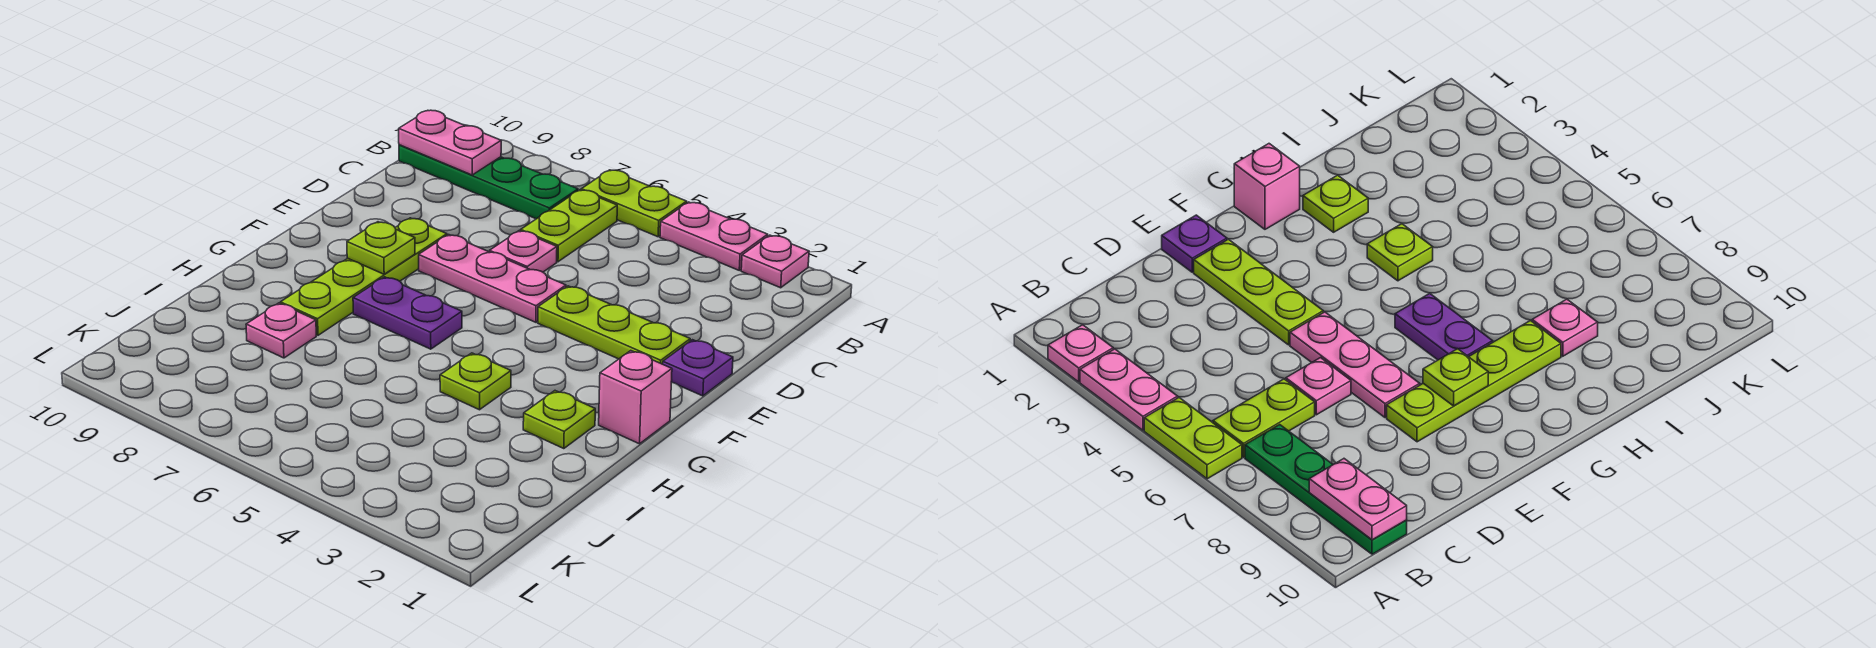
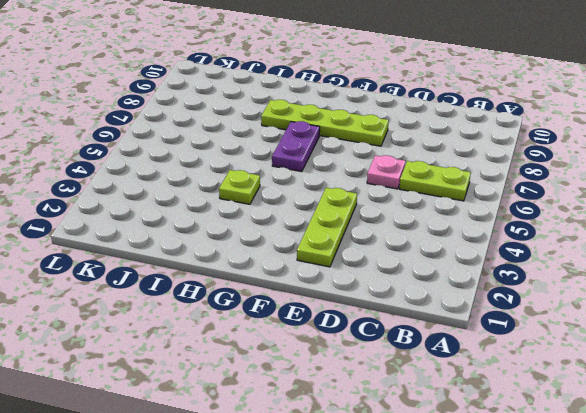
none -> pink plate A2 level 1
none -> pink plate A3:A4 level 1
none -> lime plate A5:A6 level 1

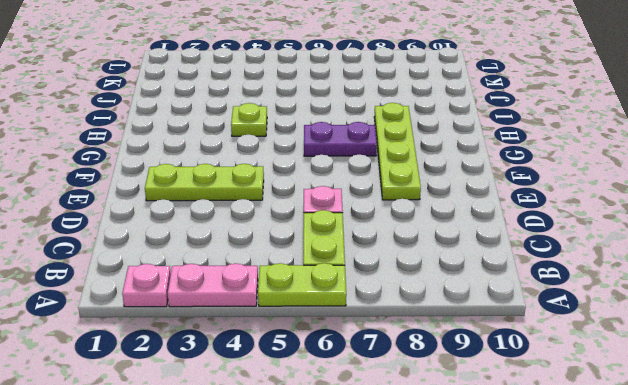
none -> green plate B7:B10 level 1
none -> purple plate E1 level 1
none -> pink plate E5:E7 level 1

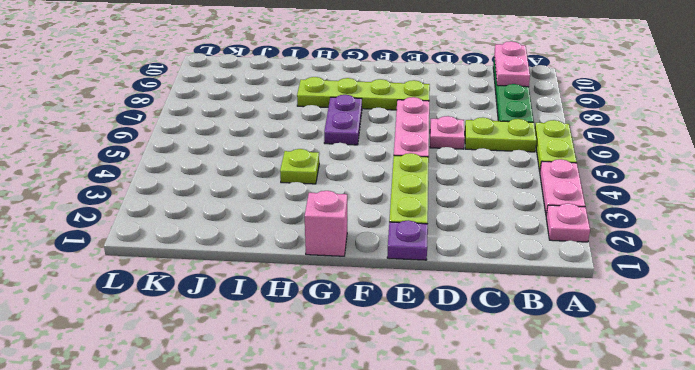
none -> lime plate H2 level 1
none -> pink plate I8 level 1
none -> lime plate F8 level 2

